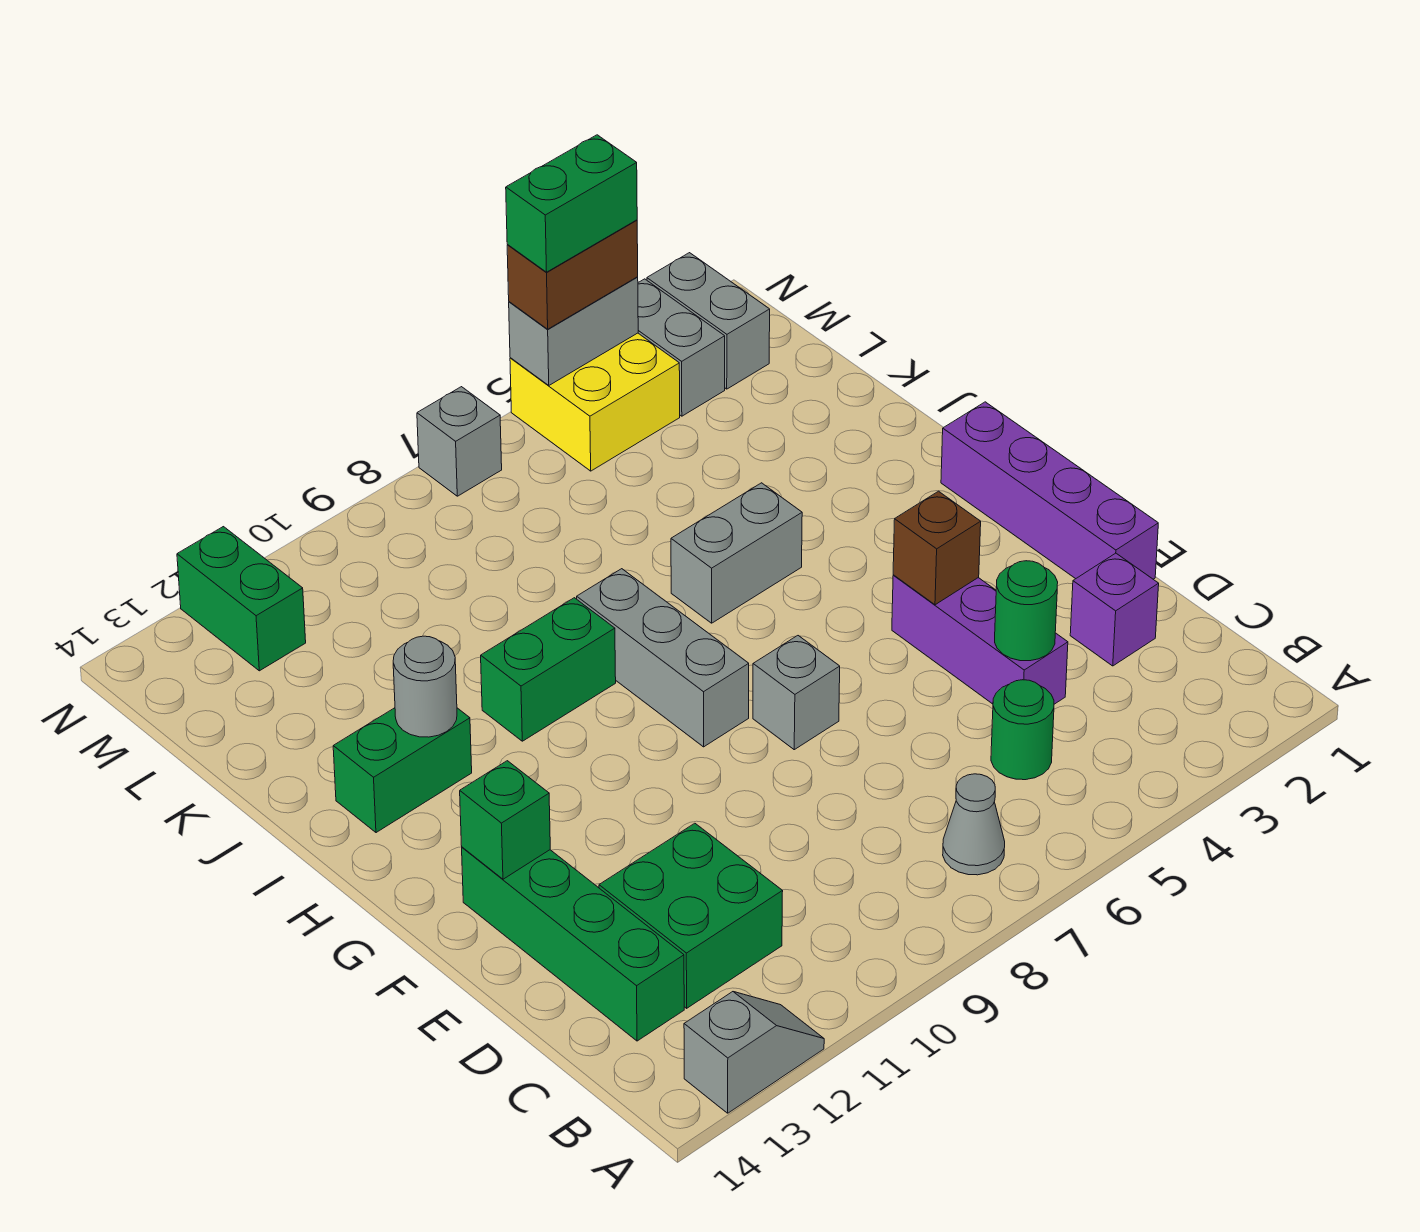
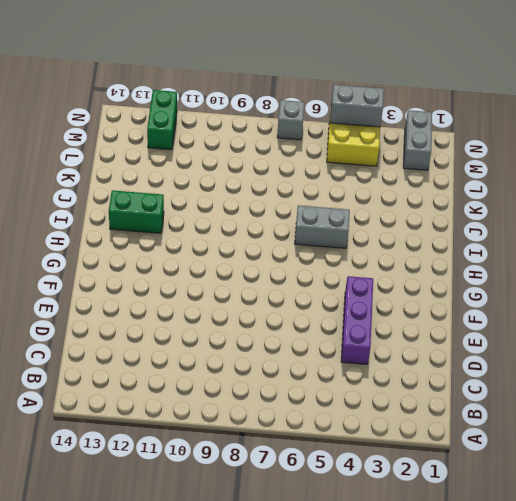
none -> grey slope A12:A13 level 1 top 13
none -> grey cone B7 level 1
none -> green round brick C5 level 1

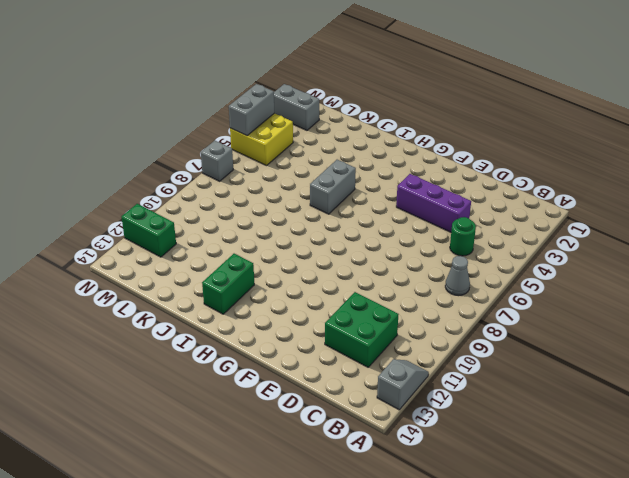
none -> green brick C13:F13 level 1
none -> purple brick D2 level 1
none -> purple brick E1:H1 level 1

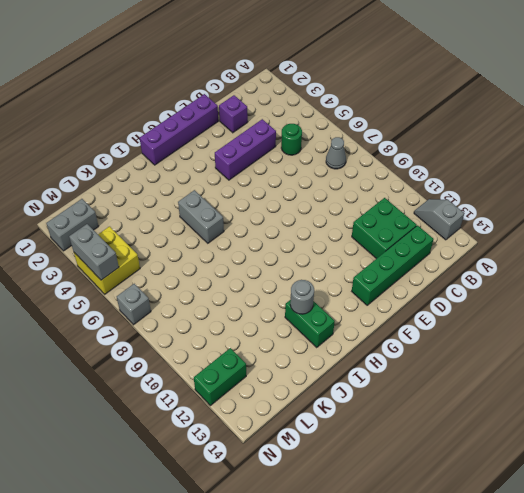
none -> grey brick F7 level 1
none -> grey brick G8:I8 level 1
none -> green brick I9:I10 level 1

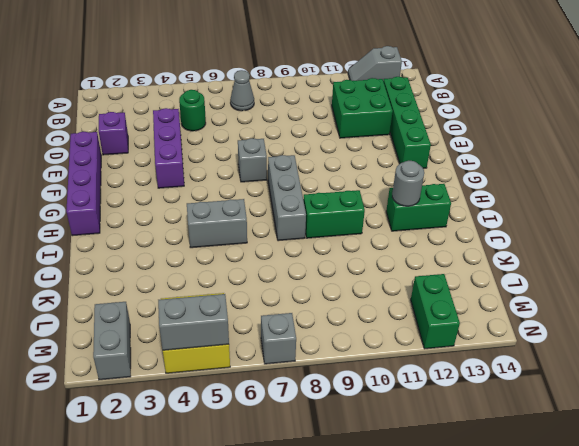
none -> grey brick M3:N3 level 1
none -> green round brick D4 level 2
none -> brown brick F4 level 2

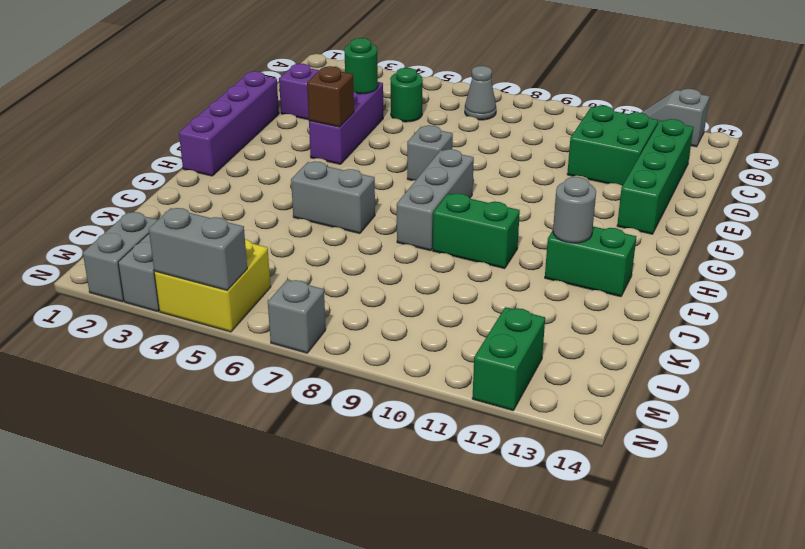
none -> green brick F13 level 2
none -> brown brick N4:N5 level 3
none -> green brick N4:N5 level 4

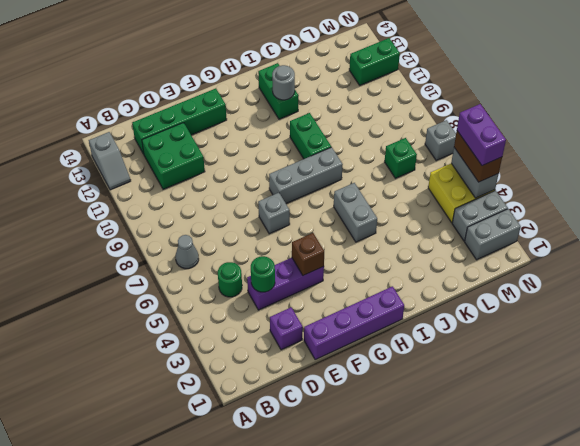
green brick L7 level 1 -> green brick F13 level 2
purple brick N4:N5 level 4 -> green brick N4:N5 level 4

